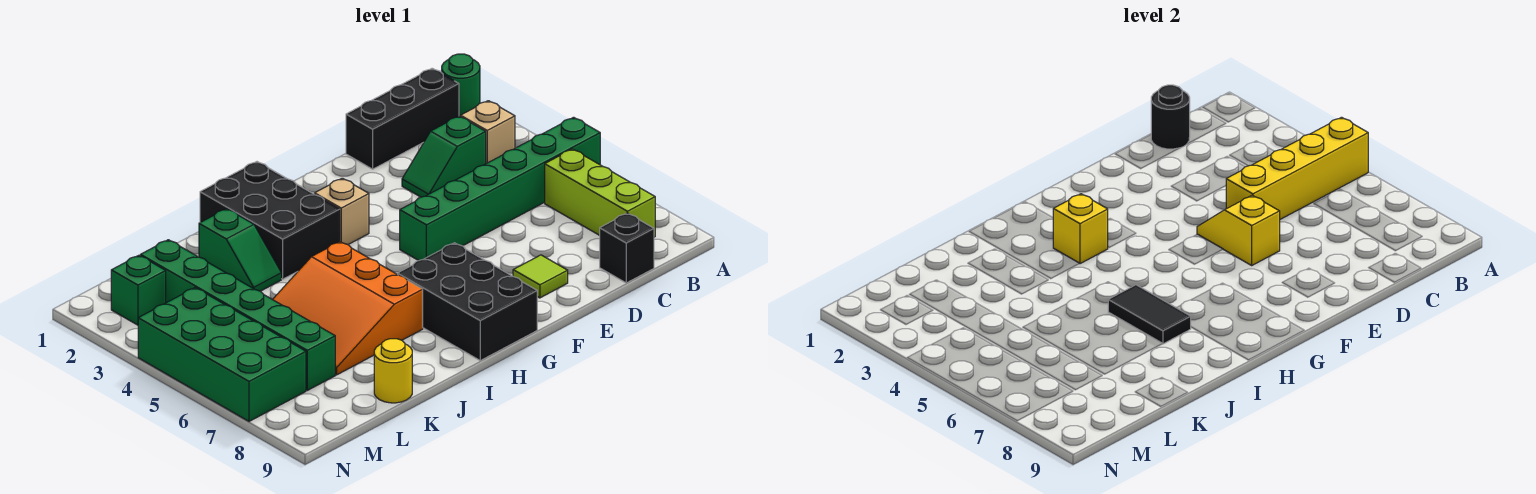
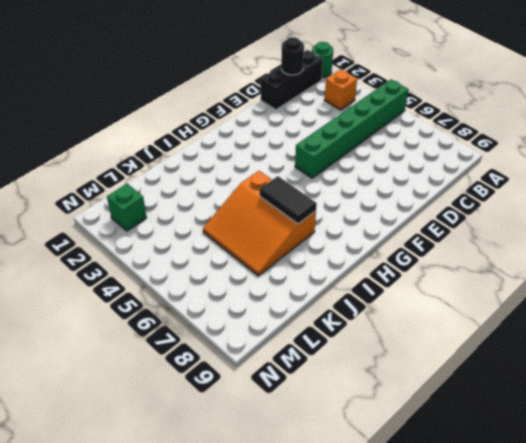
orange brick B3 level 1 -> tan brick B3 level 1
none -> lime brick B6:B8 level 1
none -> green slope C3:D3 level 1 top C
none -> black brick C9 level 1

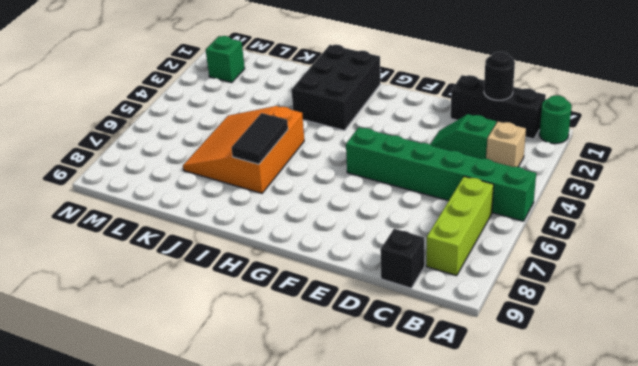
none -> lime tile E8 level 1
none -> tan brick G3 level 1
none -> black brick G7:H9 level 1

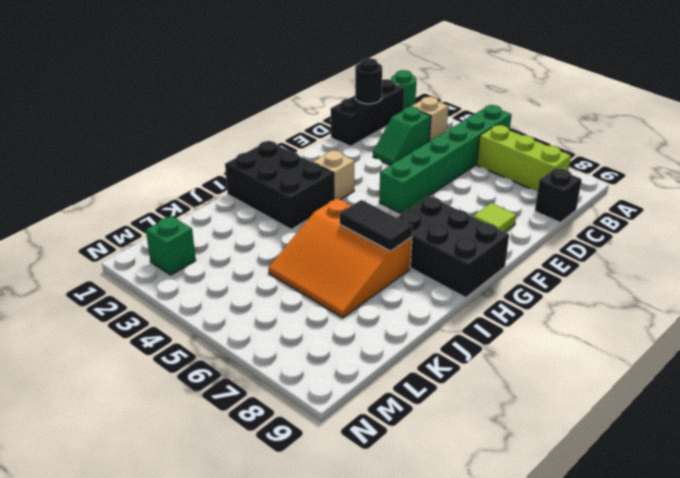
none -> green slope J2:J3 level 1 top 2
none -> yellow round brick K9 level 1
none -> green brick L2:L7 level 1

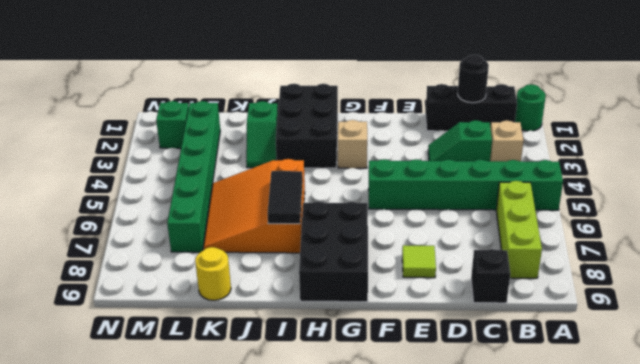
none -> green brick M4:N7 level 1
none -> yellow brick A5:D5 level 2
none -> yellow slope E5:E6 level 2 top 6

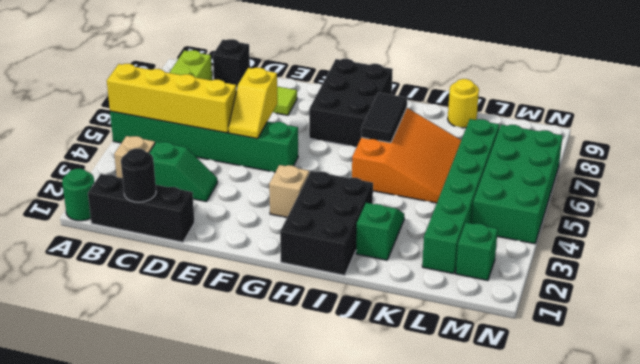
none -> yellow brick H3 level 2

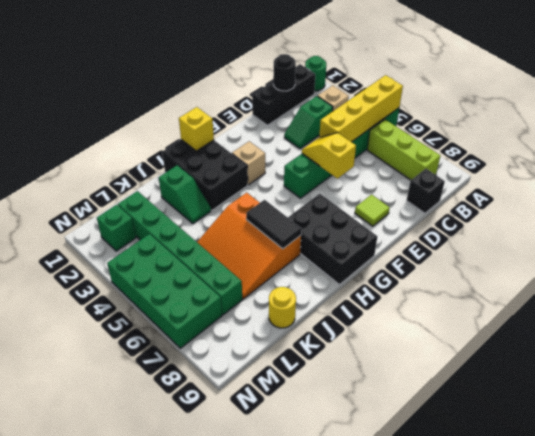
yellow brick H1 level 2 -> yellow brick H3 level 2

